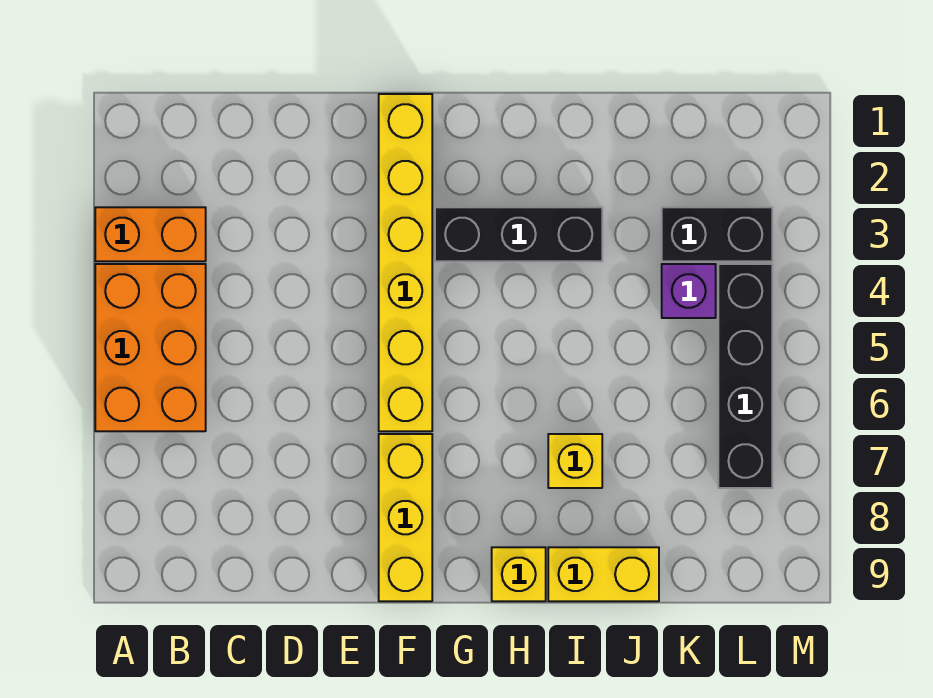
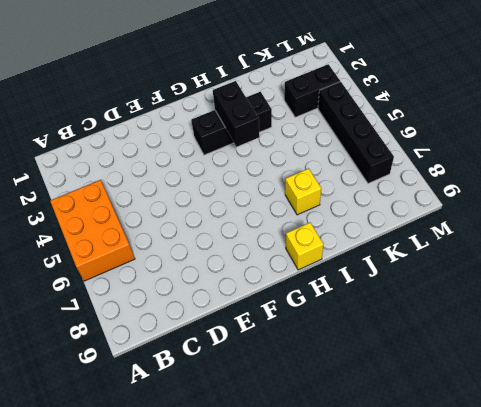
black brick H3:H4 level 2 -> none
none -> orange brick A3:B3 level 1
none -> yellow brick F1:F6 level 1

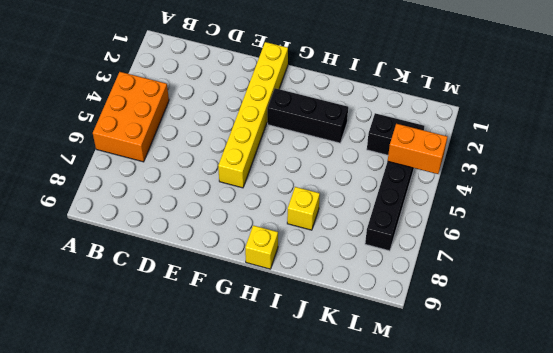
orange brick L4:M4 level 2 -> orange brick A3:B3 level 1
none -> yellow brick F7:F9 level 1
none -> yellow brick I9:J9 level 1

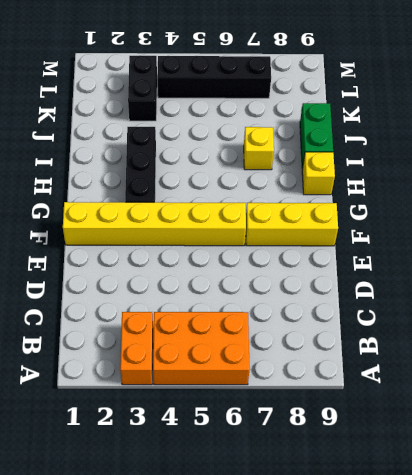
green brick I9:J9 level 1 -> yellow brick I9:J9 level 1
none -> purple brick K4 level 1

